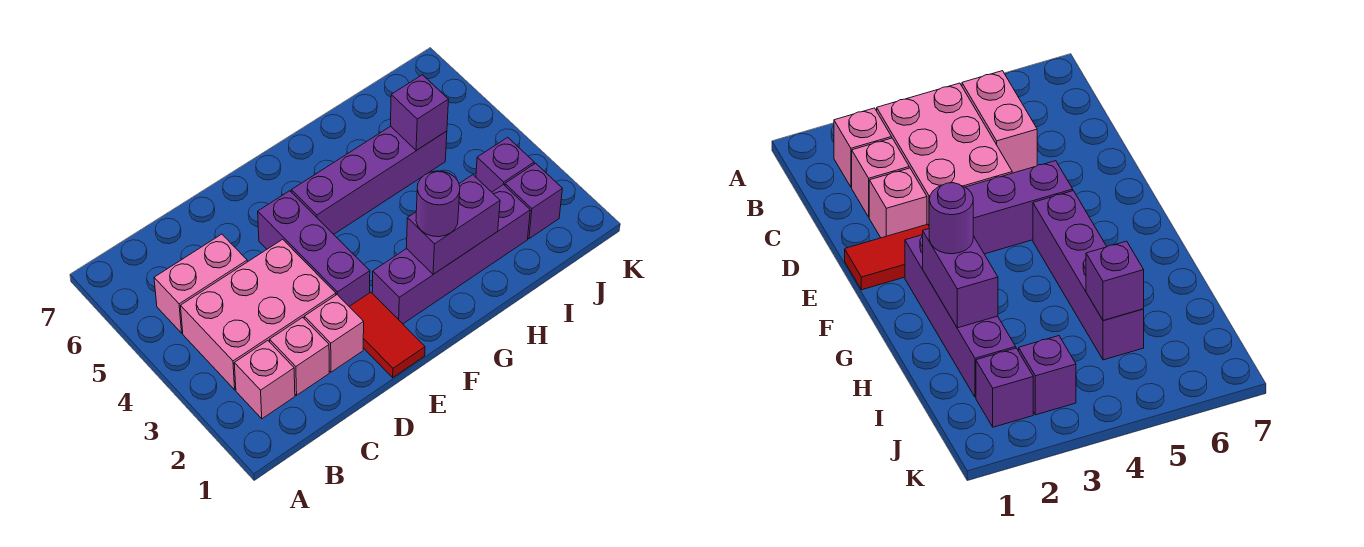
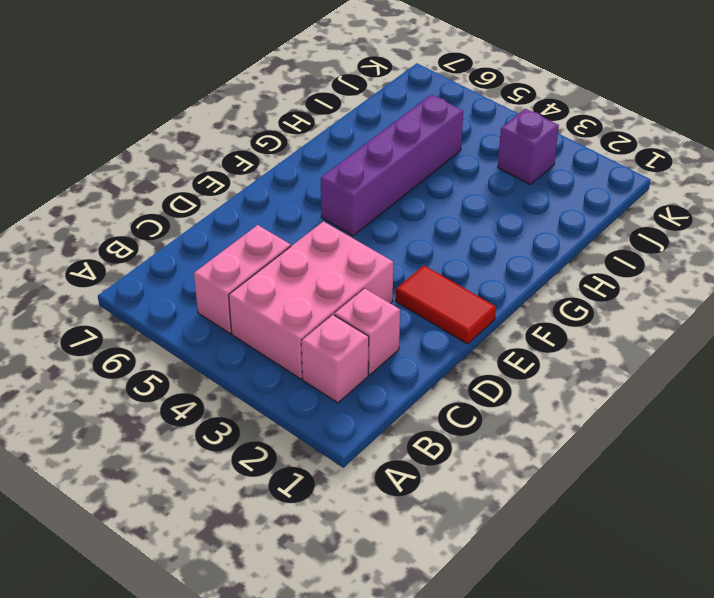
none -> pink brick D2 level 1
none -> purple brick E3:E5 level 1
none -> purple brick F2:I2 level 1

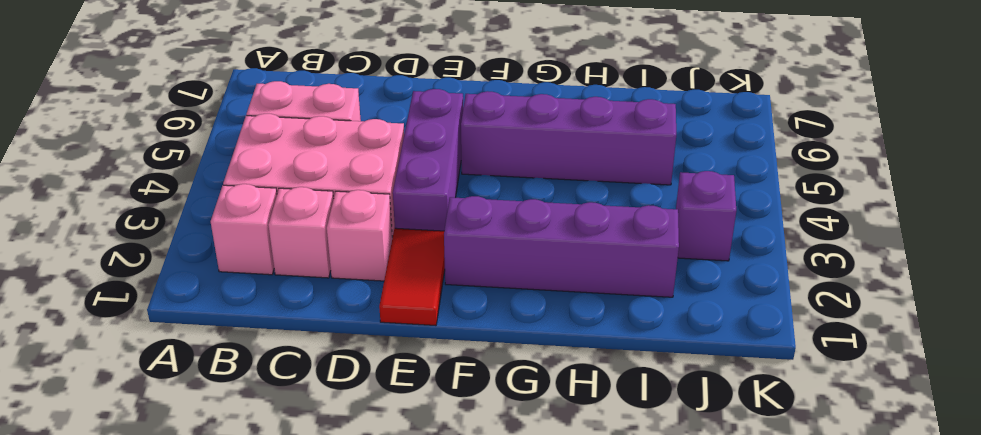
none -> purple brick J2 level 1
none -> purple brick G2:H2 level 2
none -> purple brick I5 level 2

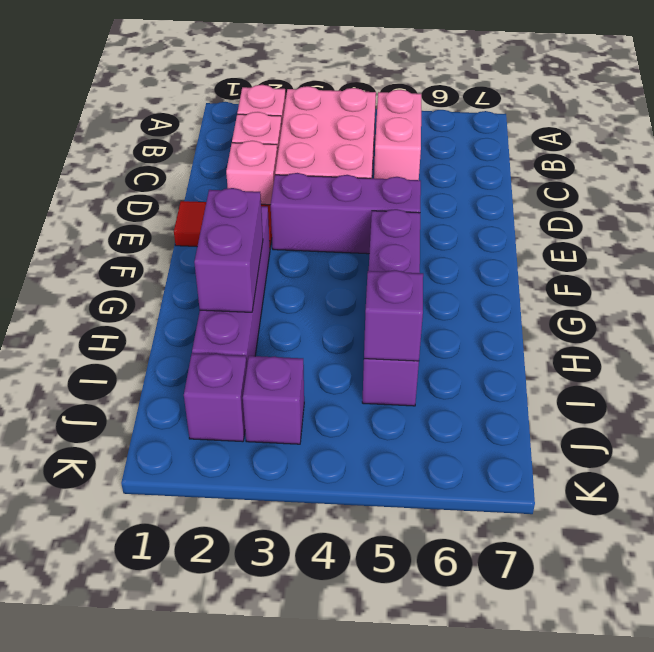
none -> purple round brick G2 level 3

